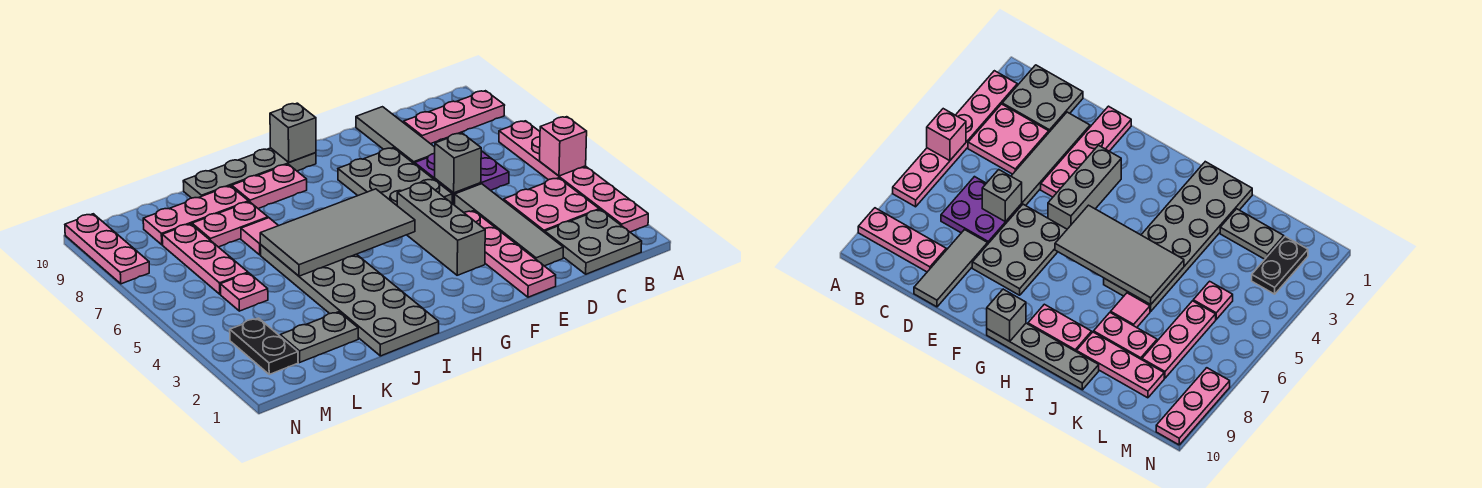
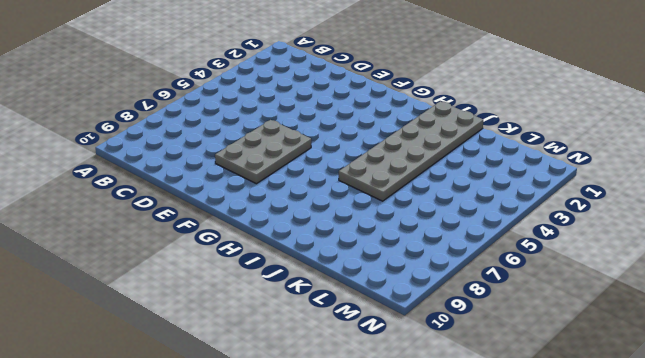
none -> pink plate A2:A7 level 1
none -> pink plate A9:C9 level 1
none -> grey plate B1:C2 level 1

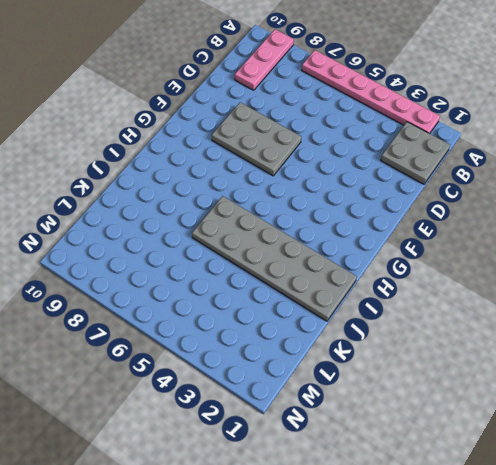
none -> pink plate B3:C4 level 1
none -> purple plate C6:D7 level 1
none -> grey tile D2:D5 level 1

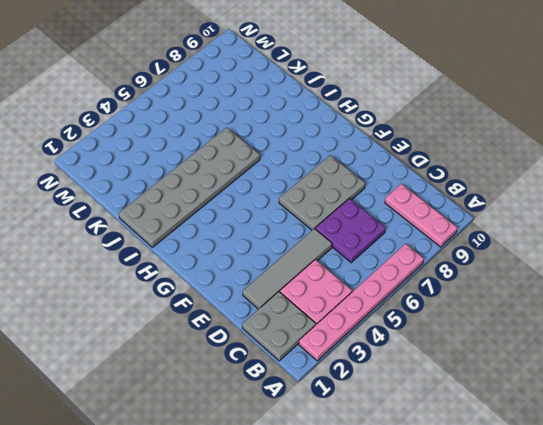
none -> grey tile D8:D10 level 1
none -> pink plate E1:E4 level 1
none -> grey brick F3:F5 level 1

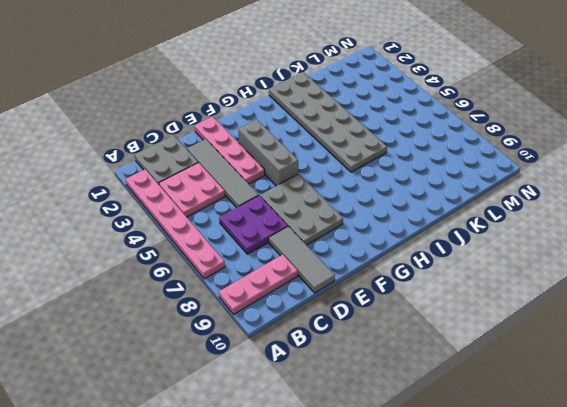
none -> grey plate G10:J10 level 1
none -> pink plate H9:I9 level 1
none -> pink tile J7 level 1

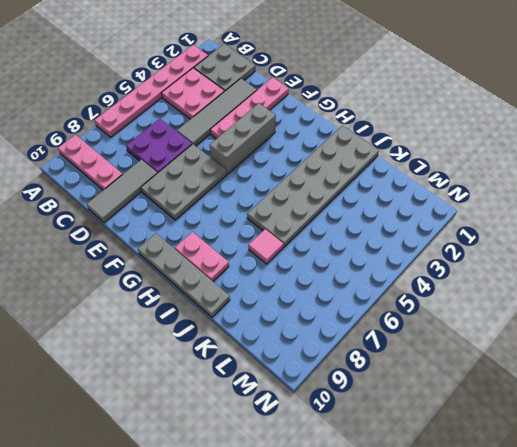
none -> pink plate J8:K8 level 1
none -> pink plate J9:L9 level 1
none -> grey plate K2:L2 level 1

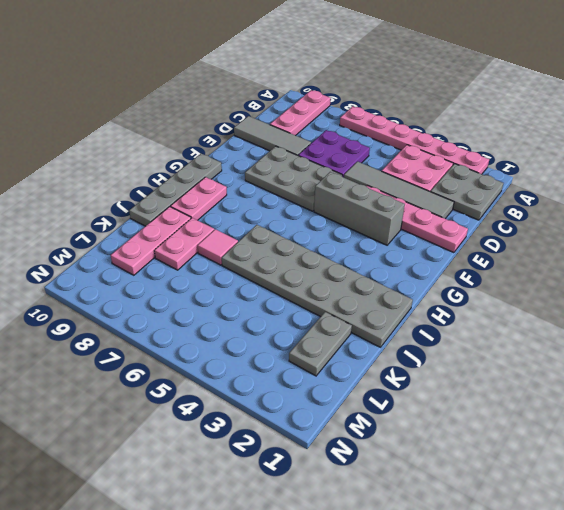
none -> pink plate L5 level 1
none -> pink plate L6:L8 level 1
none -> black plate M2:M3 level 1

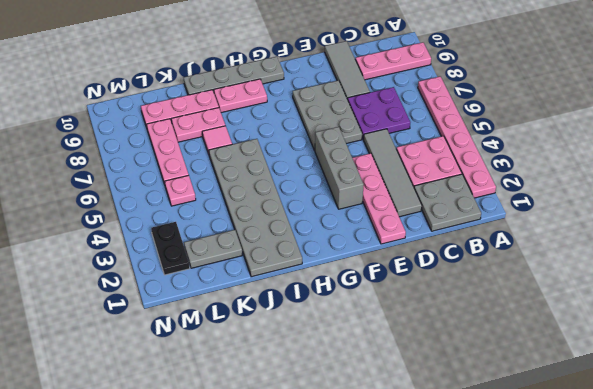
none -> pink plate N8:N10 level 1
none -> pink brick A5 level 2
none -> grey brick D6 level 2

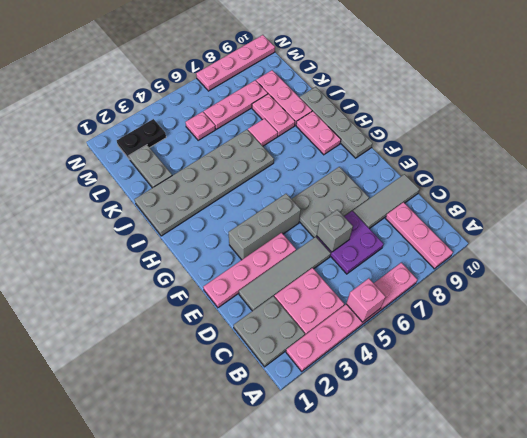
pink plate N7:N10 level 1 -> pink plate N8:N10 level 1
none -> grey tile G5:J6 level 2
none -> grey brick G10 level 2

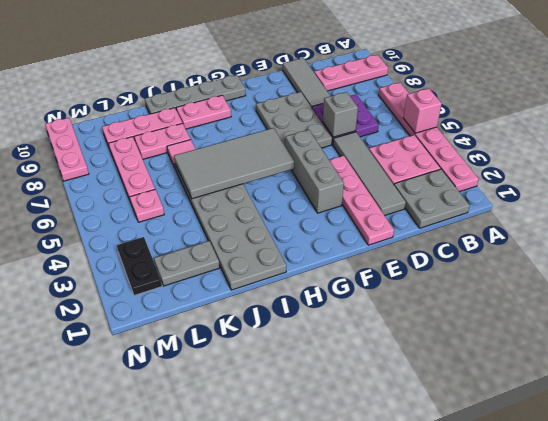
none -> grey brick G10 level 2

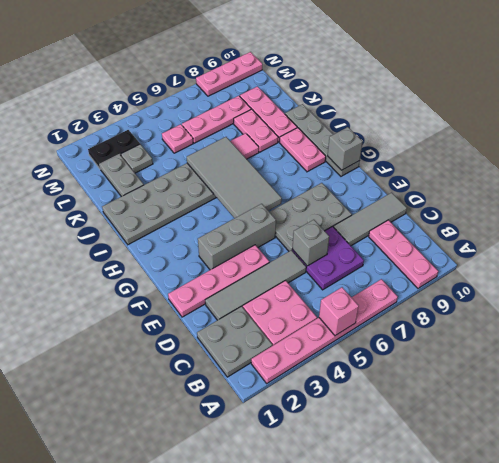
grey plate L3 level 1 -> none

